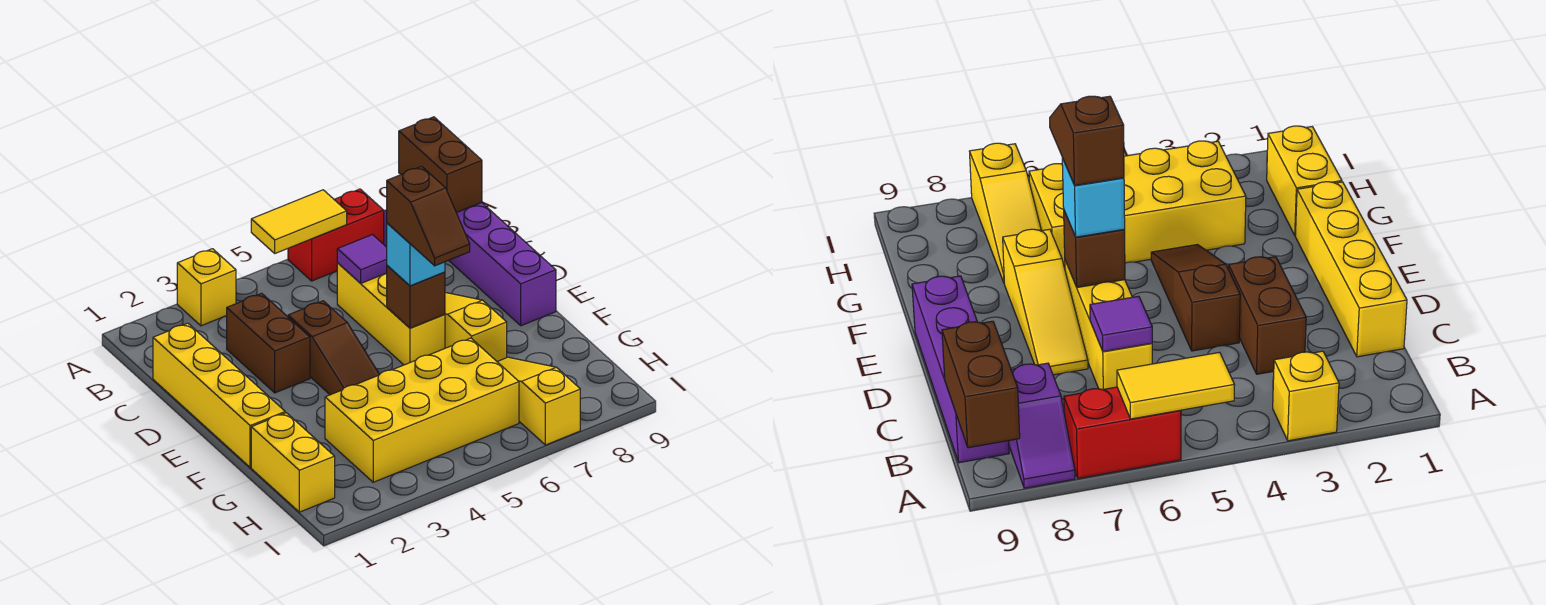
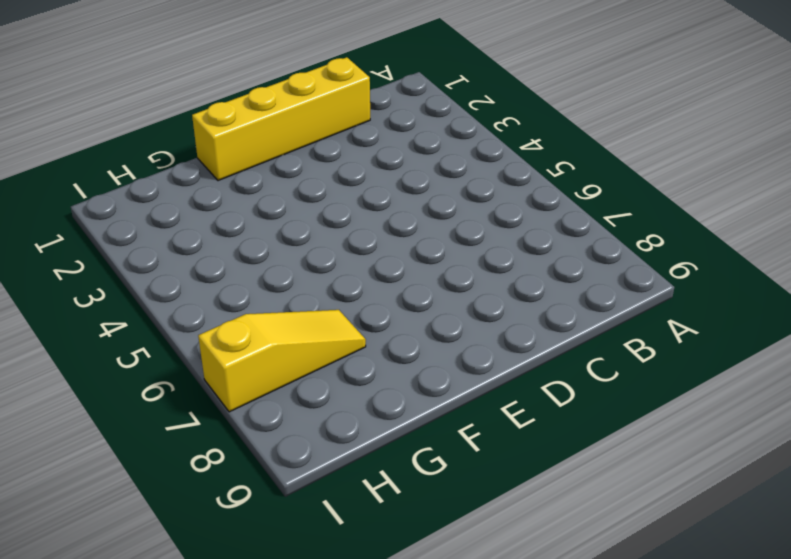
none -> yellow brick A3 level 1
none -> red brick A6:A7 level 1
none -> purple slope A8:B8 level 1 top B

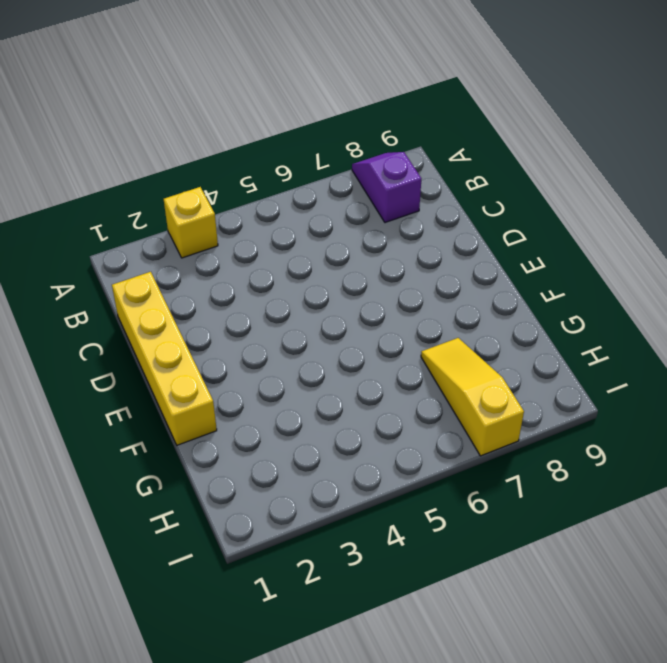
none -> red brick A6:A7 level 1
none -> purple brick B9:E9 level 1
none -> brown brick C3:D3 level 1

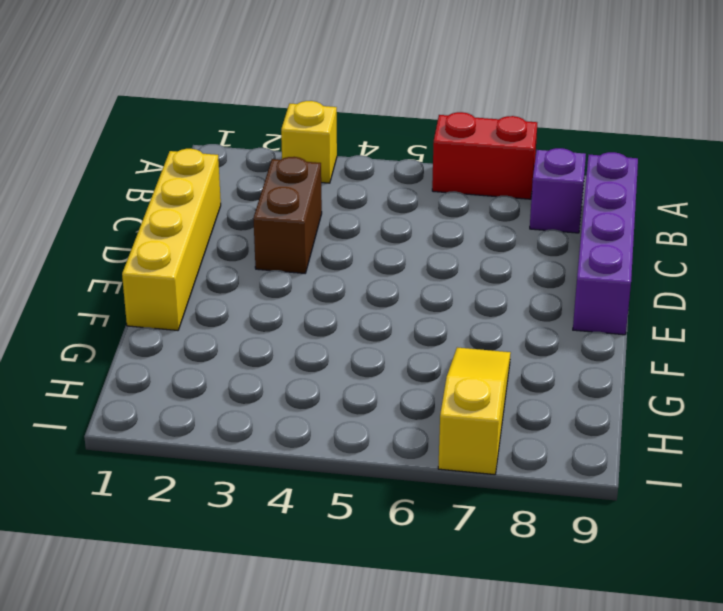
none -> yellow brick C6:E6 level 1
none -> brown slope D4:F4 level 1 top D
none -> yellow slope D7:F7 level 1 top F

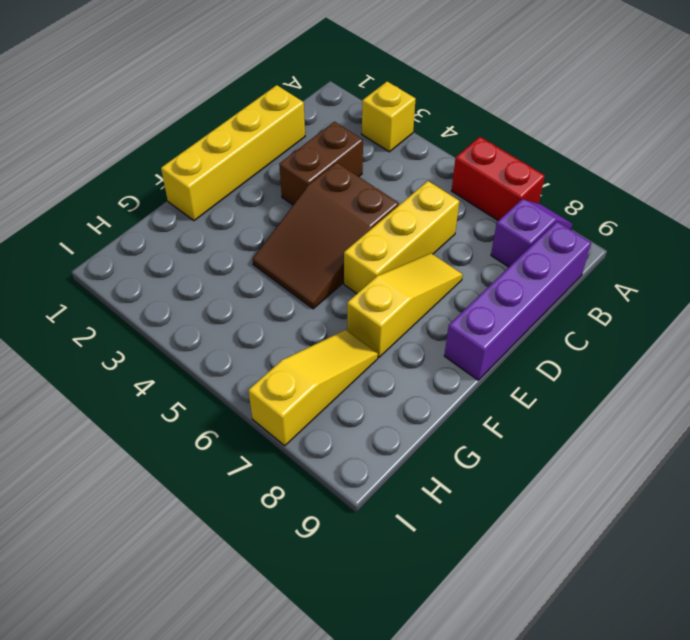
brown slope D4:F5 level 1 top D -> brown slope D4:F4 level 1 top D
none -> yellow brick G1:H1 level 1
none -> yellow brick G3:H6 level 1
none -> yellow tile A5:A6 level 2

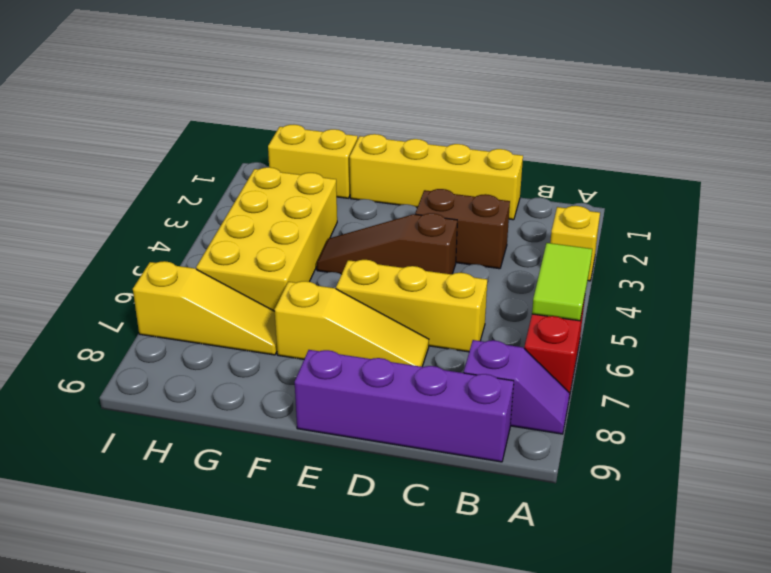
lime tile A5:A6 level 2 -> yellow tile A5:A6 level 2
none -> brown brick A9:B9 level 2
none -> purple tile C6 level 2
none -> brown brick E6 level 2

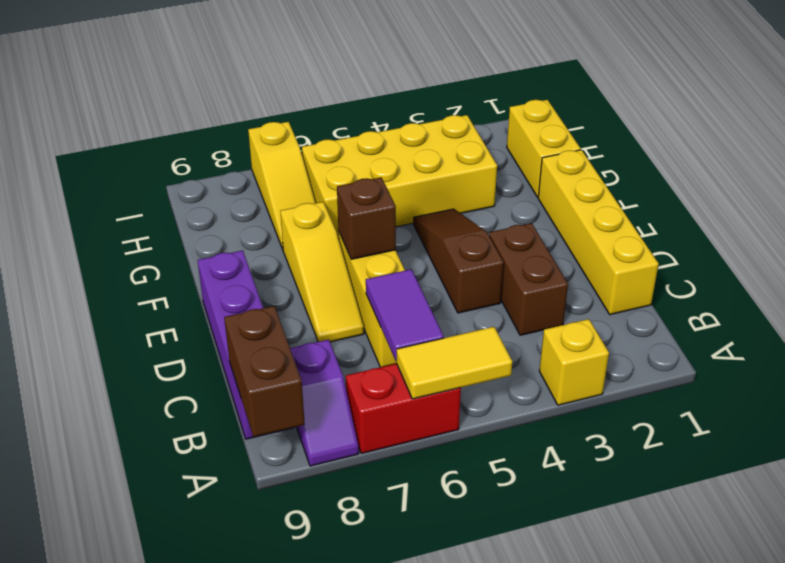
purple tile B6:C6 level 2 -> purple tile C6 level 2
none -> cyan brick E6 level 3
none -> brown slope E6:F6 level 4 top E

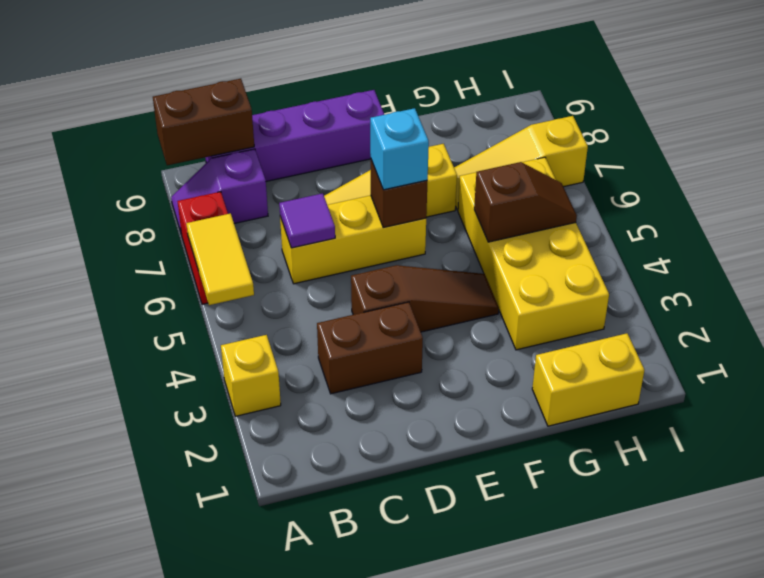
brown slope G5:H5 level 2 top G -> brown slope E6:F6 level 4 top E
none -> yellow brick C1:F1 level 1

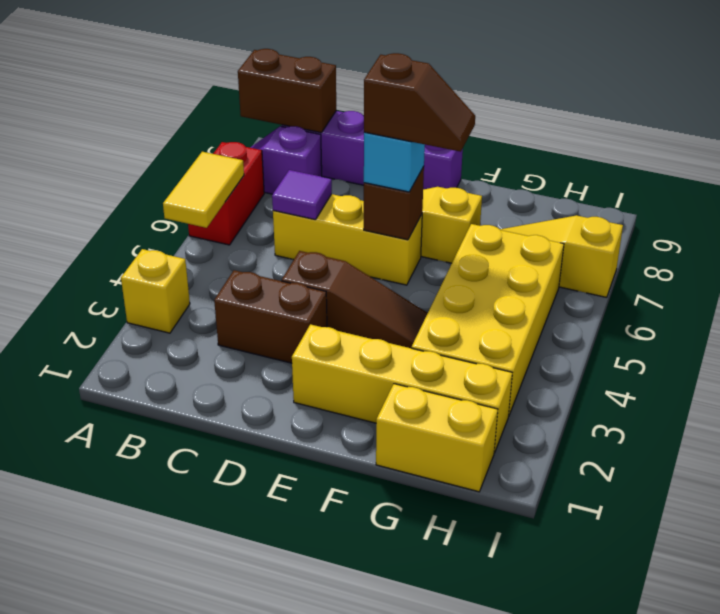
yellow brick E2:H2 level 1 -> yellow brick C1:F1 level 1

